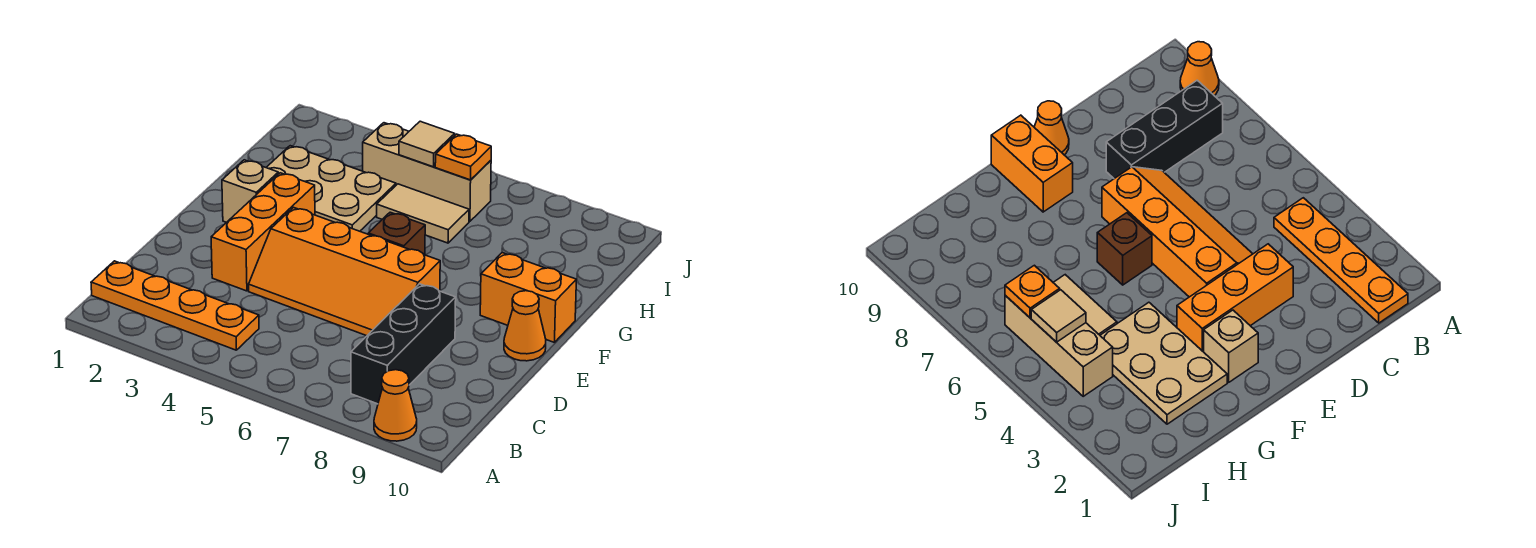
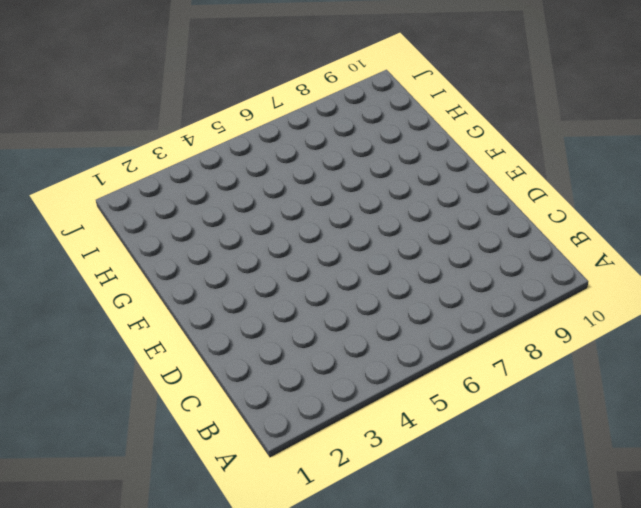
none -> orange cone A9 level 1
none -> orange plate B1:B4 level 1
none -> black brick B8:D8 level 1

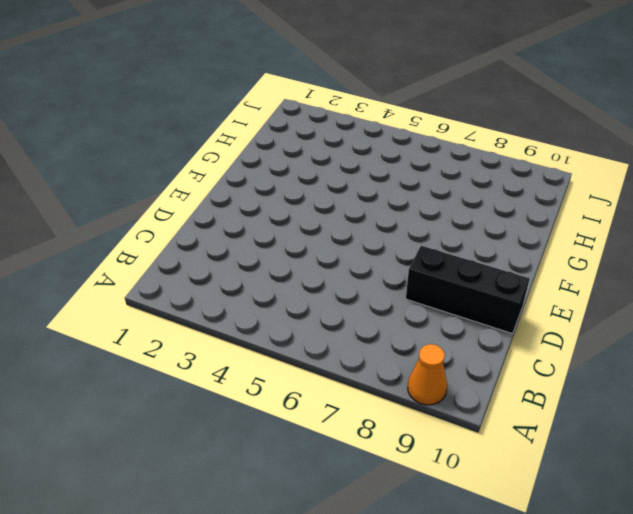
black brick D8:D10 level 1 -> black brick B8:D8 level 1
none -> orange plate B1:B4 level 1
none -> orange brick D3:F3 level 1
none -> orange slope D4:E7 level 1 top E

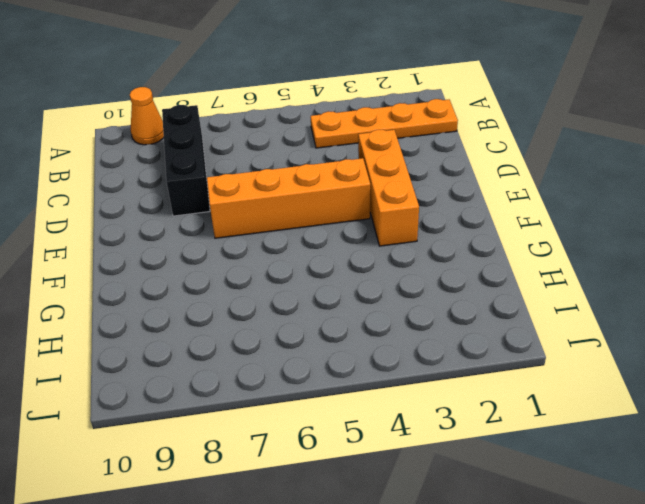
none -> orange cone E10 level 1
none -> tan brick F2 level 1
none -> brown brick F6 level 1

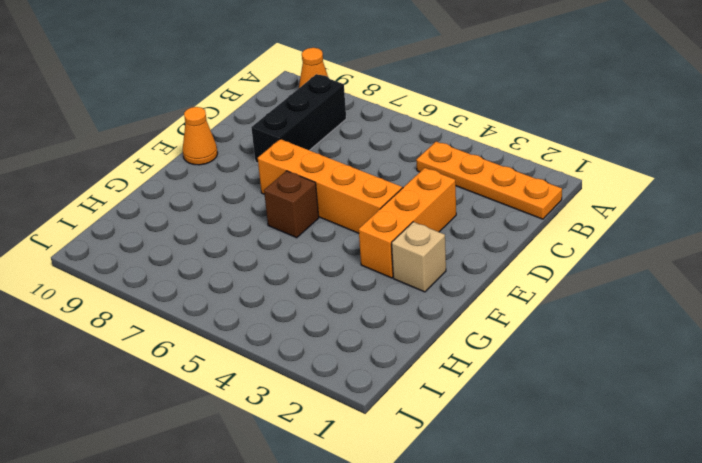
none -> orange brick F9:F10 level 1
none -> tan plate G2:H4 level 1
none -> tan tile H5:H6 level 1

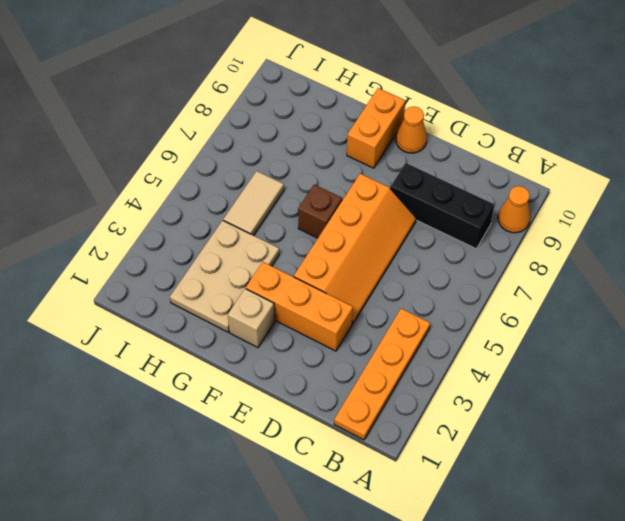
none -> tan brick I4:I6 level 1
none -> tan tile I5 level 2
none -> orange plate I6 level 2

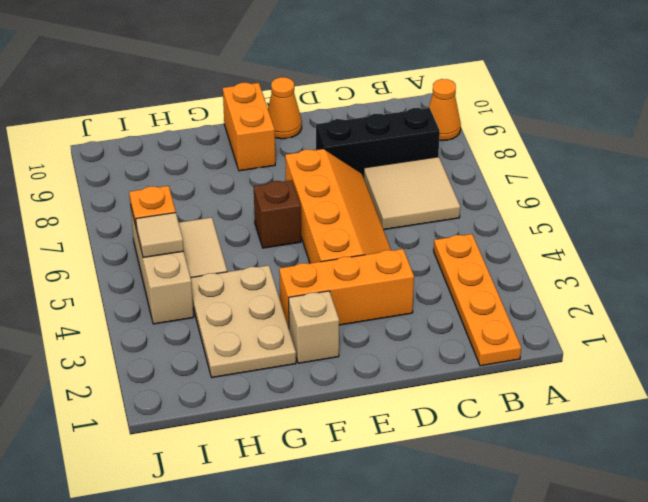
tan tile B6:C7 level 1 -> none

